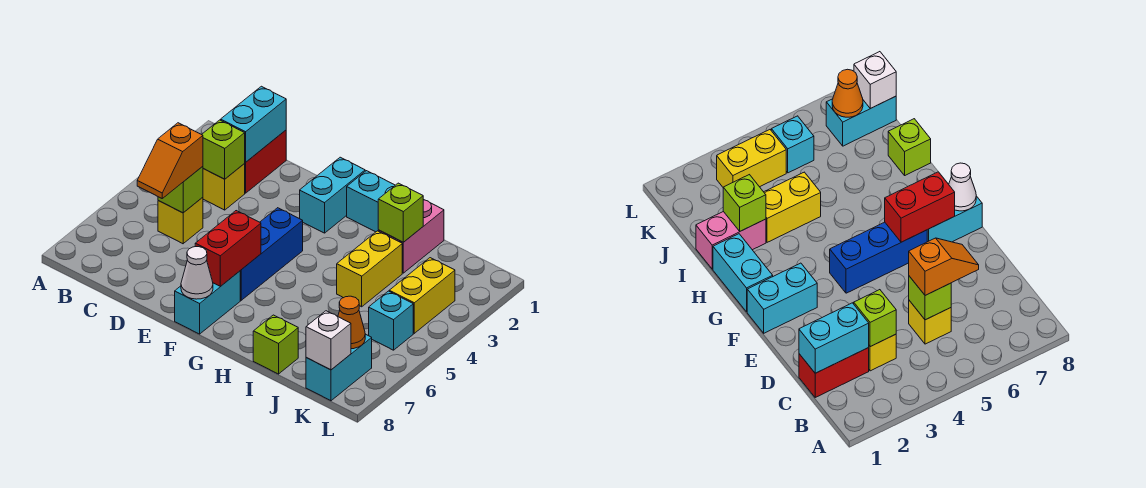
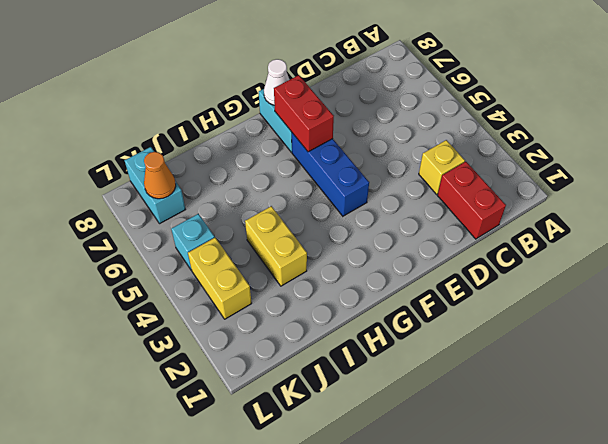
none -> yellow brick C5 level 1
none -> cyan brick F1:F2 level 1
none -> cyan brick G1:H1 level 1

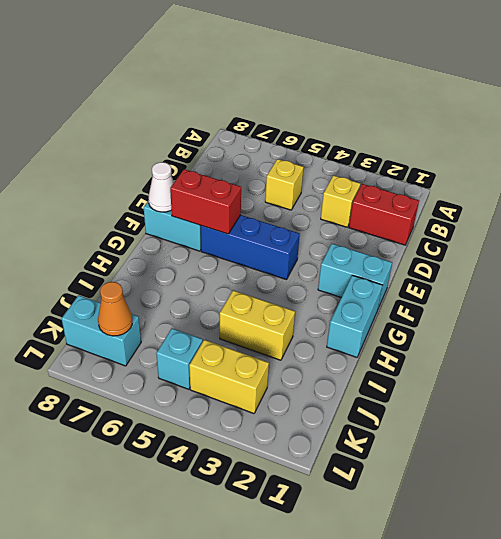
none -> pink brick I1:I2 level 1
none -> lime brick I8 level 1
none -> cyan brick C1:C2 level 2

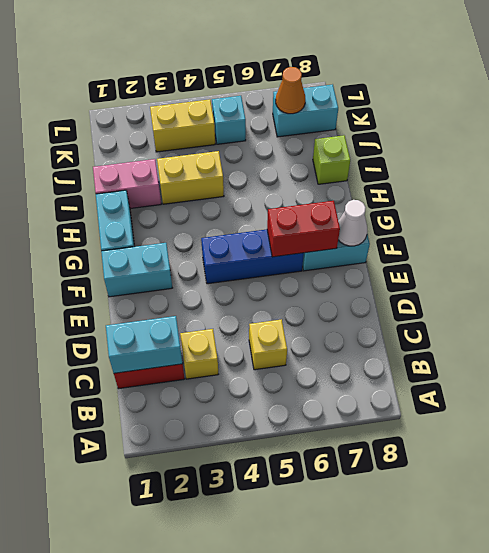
none -> lime brick C3 level 2
none -> lime brick C5 level 2
none -> lime brick I2 level 2

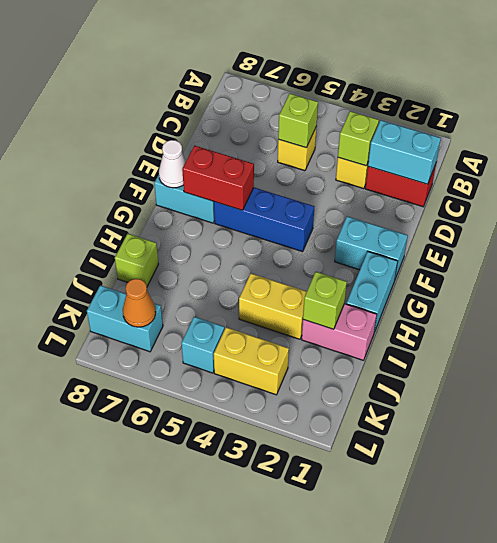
none -> white brick K8 level 2
none -> orange slope C5:C6 level 3 top 5

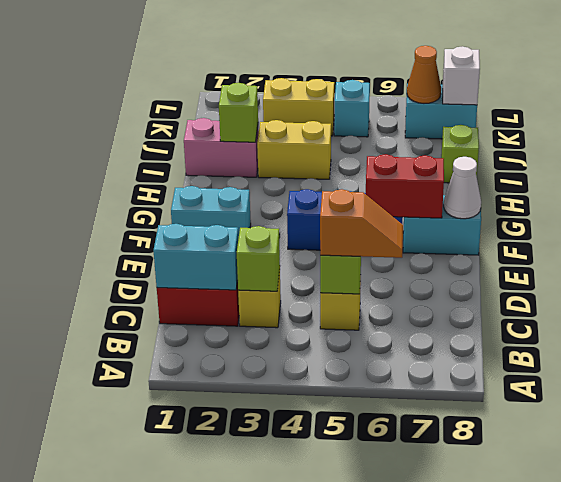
none -> cyan brick G1:H1 level 1

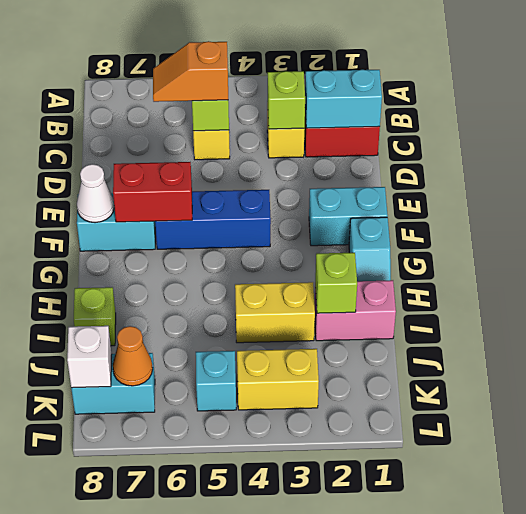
cyan slope G1:H1 level 1 top G -> cyan brick G1:H1 level 1

